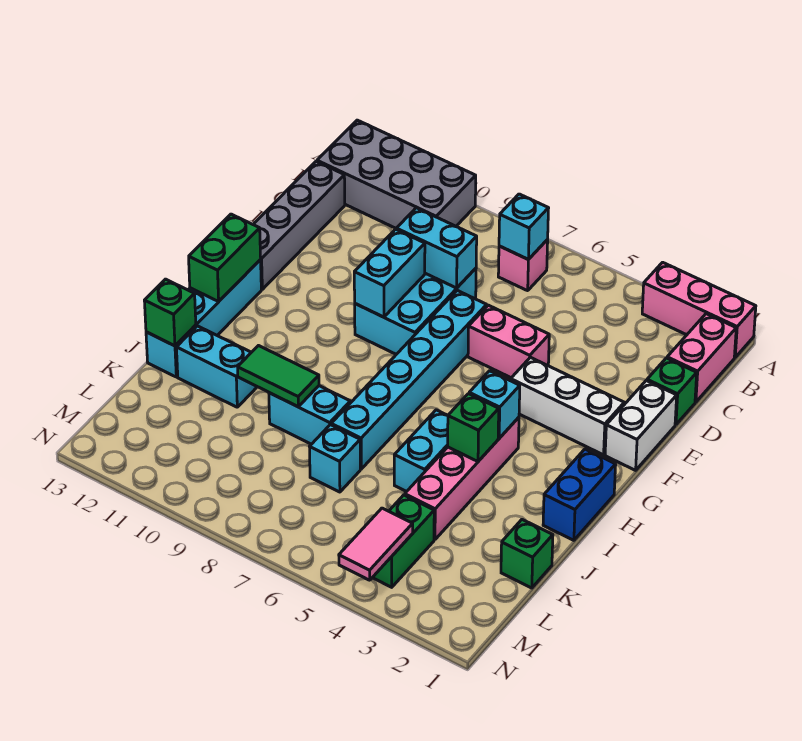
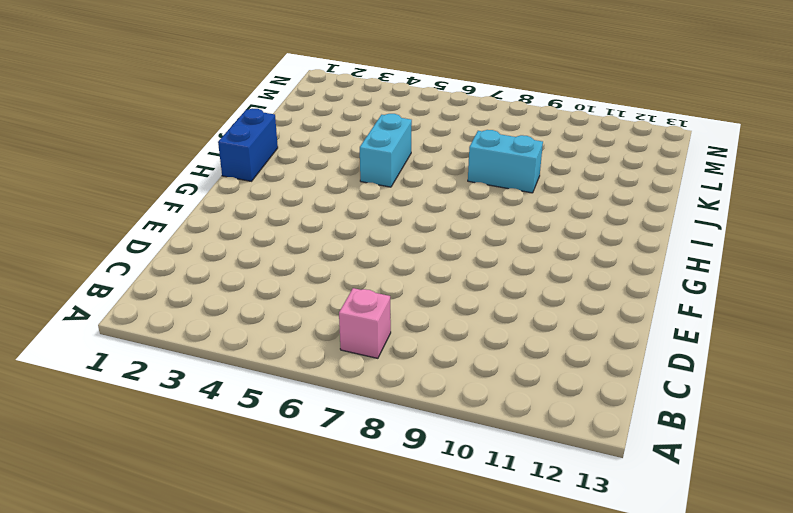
none -> pink brick A1:A3 level 1
none -> grey brick A10:B13 level 1
none -> pink brick B1:C1 level 1

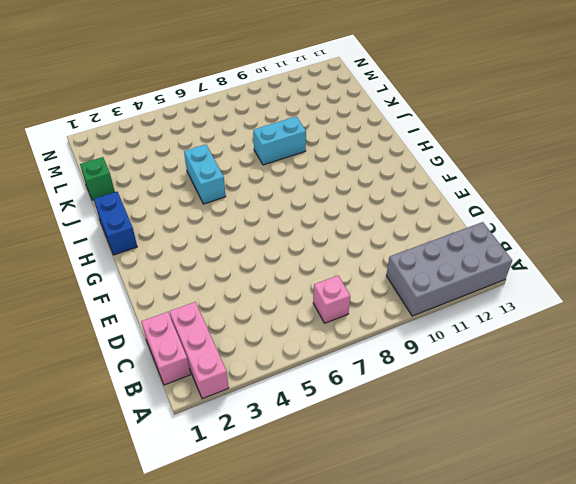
pink brick A2:C2 level 1 -> pink brick A1:A3 level 1
none -> grey brick C13:F13 level 1
none -> green brick D1 level 1
none -> cyan brick D8:F9 level 1

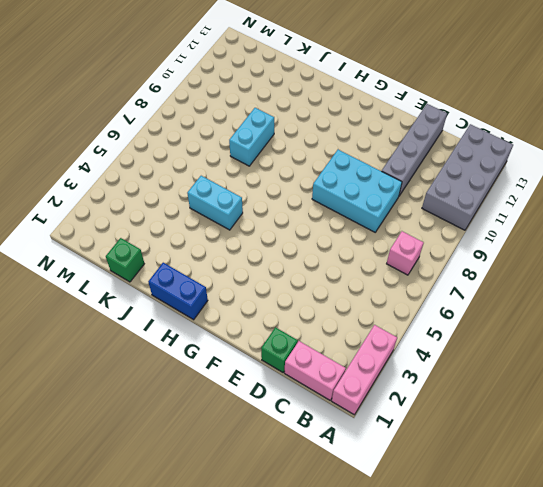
grey brick D10:D13 level 1 -> grey brick C13:F13 level 1
none -> white brick E1:F1 level 1
none -> pink brick E5:E6 level 1
none -> cyan brick E7:J7 level 1

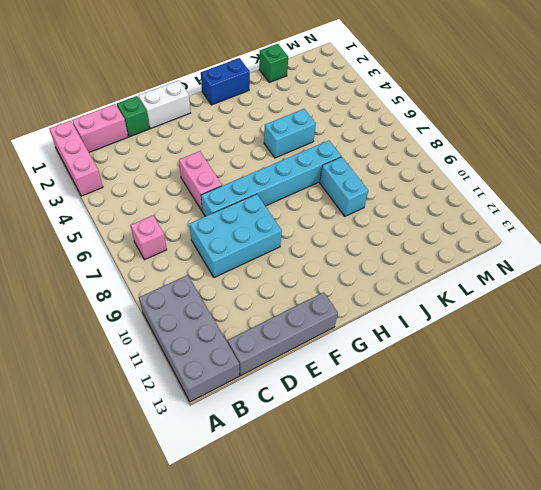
none -> white brick F2:F4 level 1
none -> cyan brick G13:J13 level 1
none -> pink brick H4:K4 level 1

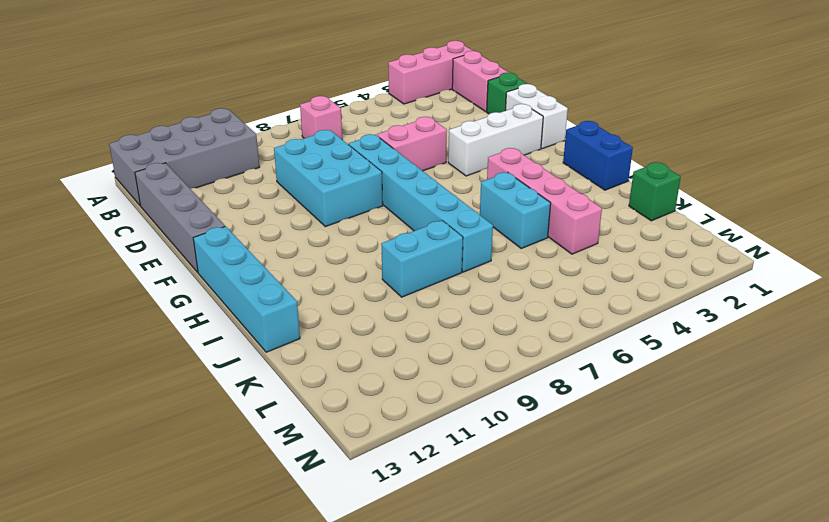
none -> cyan brick J11:J12 level 1
none -> cyan brick K7 level 1
none -> green brick L4:M4 level 1

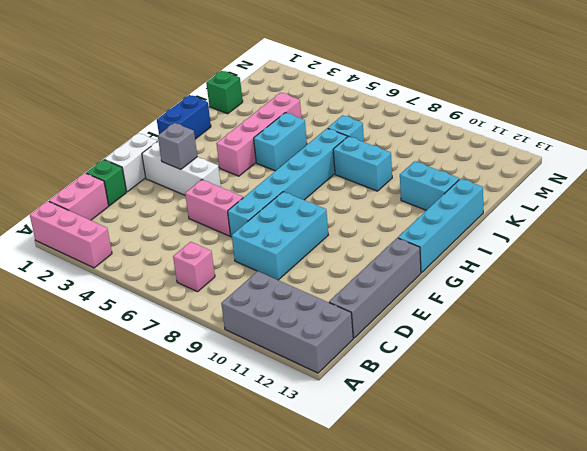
grey brick F3 level 2 -> none
none -> green brick L4:M4 level 1
none -> cyan brick B7 level 2
none -> cyan brick D8:D9 level 2

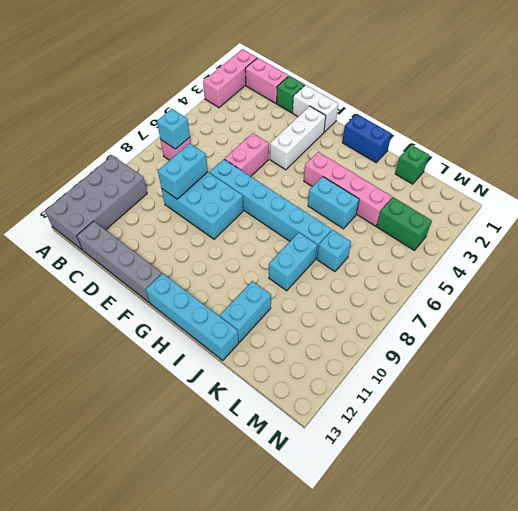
none -> cyan brick E9:F9 level 2
none -> green brick G13:H13 level 2
none -> cyan brick H4 level 2

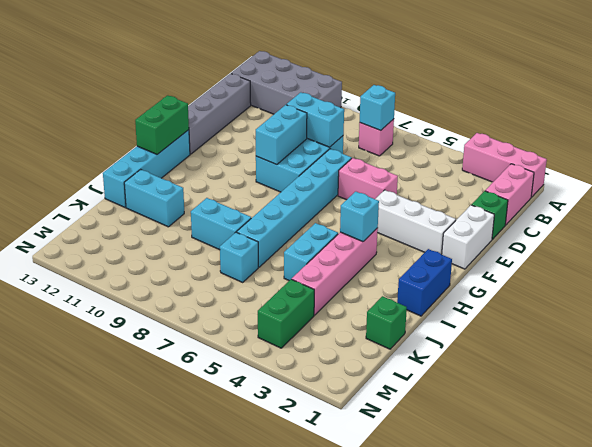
none -> green brick I4 level 2
none -> green tile J9:J10 level 2
none -> green brick J13 level 2

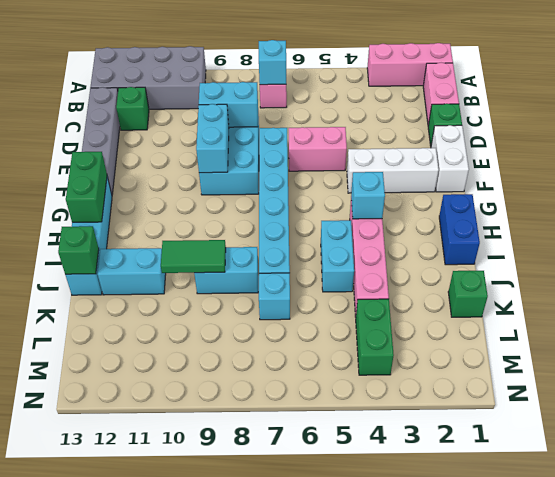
green brick C12 level 1 -> green brick I4 level 2
none -> pink tile M4:N4 level 2

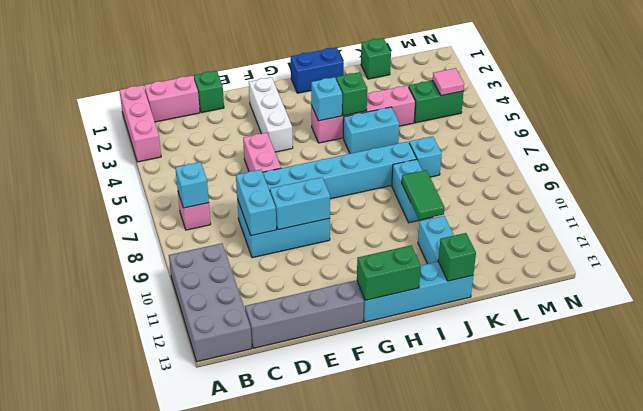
pink tile M4 level 2 -> pink tile M4:N4 level 2
none -> white brick E1:F1 level 1

